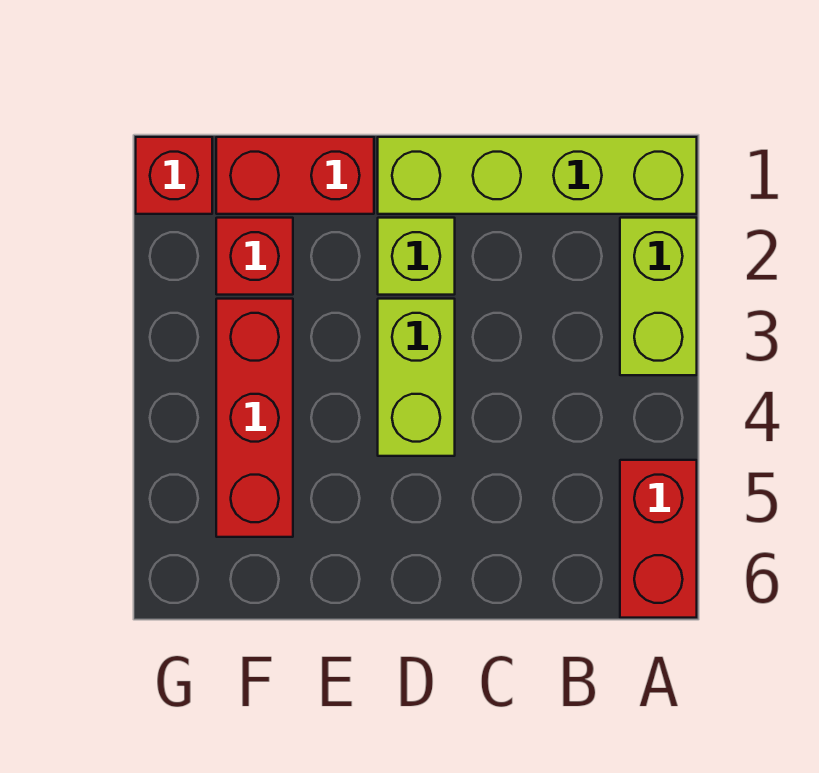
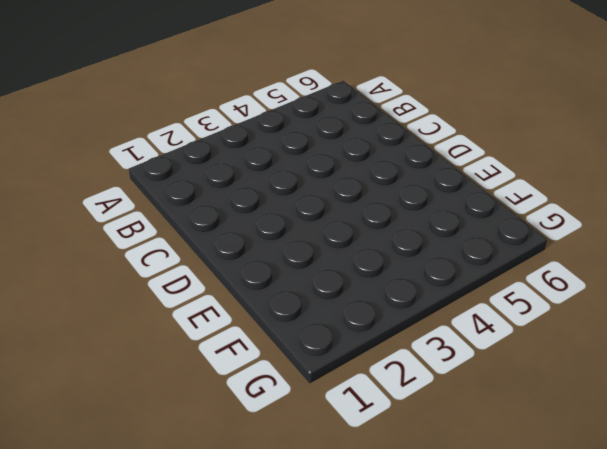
none -> lime brick A1:D1 level 1
none -> lime brick A2:A3 level 1

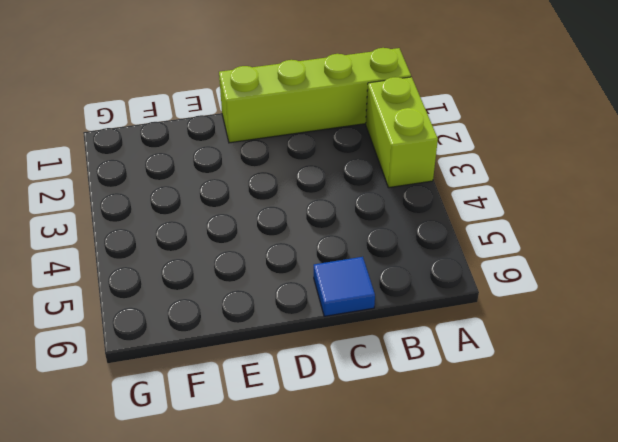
blue tile C6 level 1 -> none
none -> red brick A5:A6 level 1
none -> lime brick D2 level 1

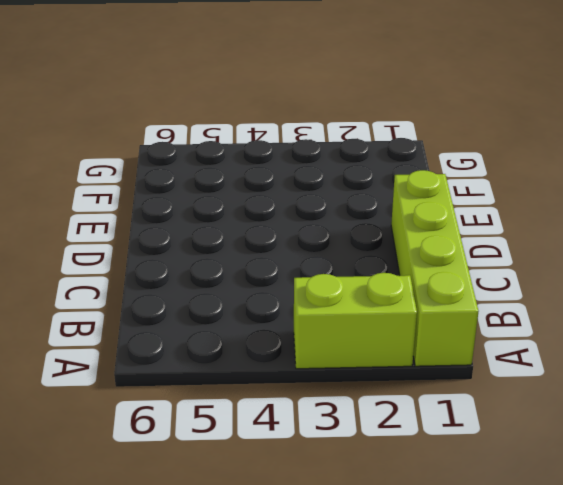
none -> red brick A5:A6 level 1
none -> lime brick D2 level 1

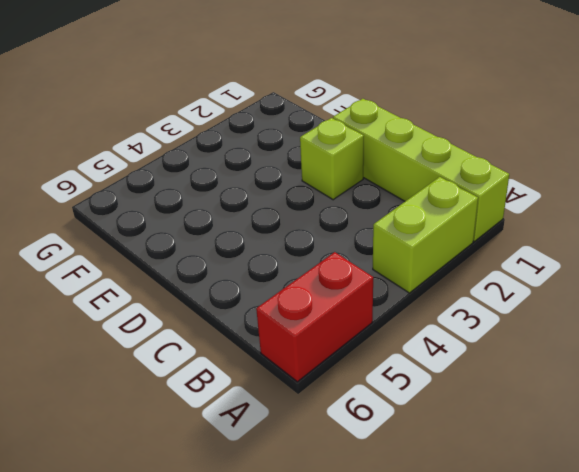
none -> lime brick D3:D4 level 1
none -> red brick E1:F1 level 1

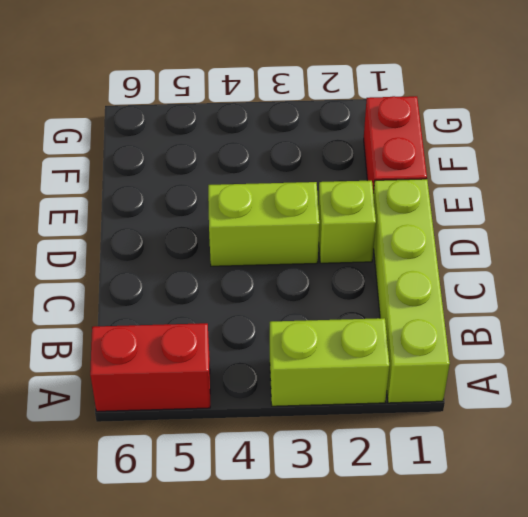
none -> red brick F2 level 1
none -> red brick F3:F5 level 1

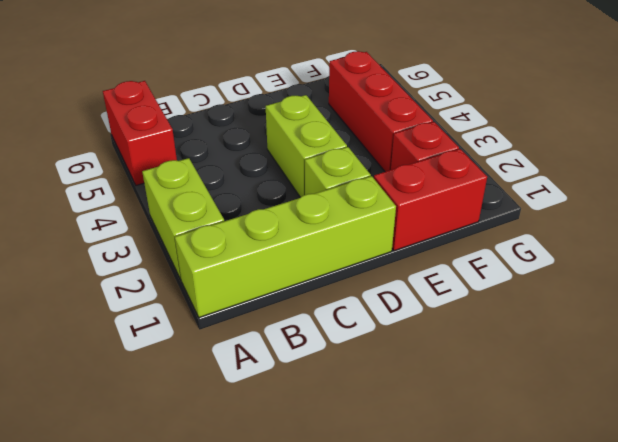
none -> red brick G1 level 1

